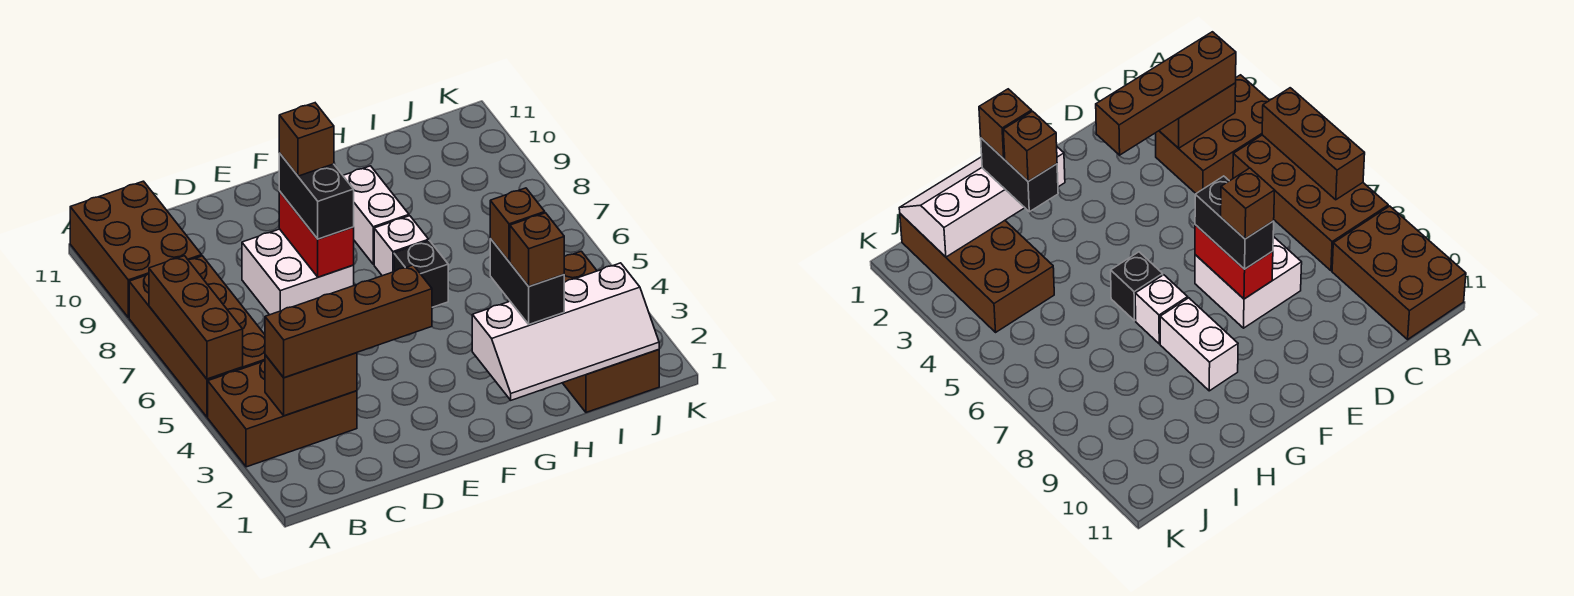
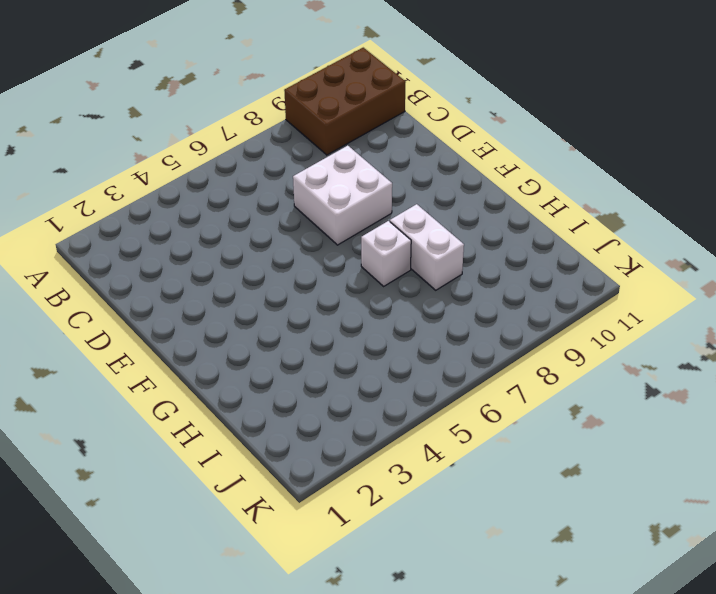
white brick G8:H8 level 1 -> white brick G8:G9 level 1
none -> brown brick A3:C4 level 1
none -> brown brick A5:B8 level 1
none -> black brick G6 level 1

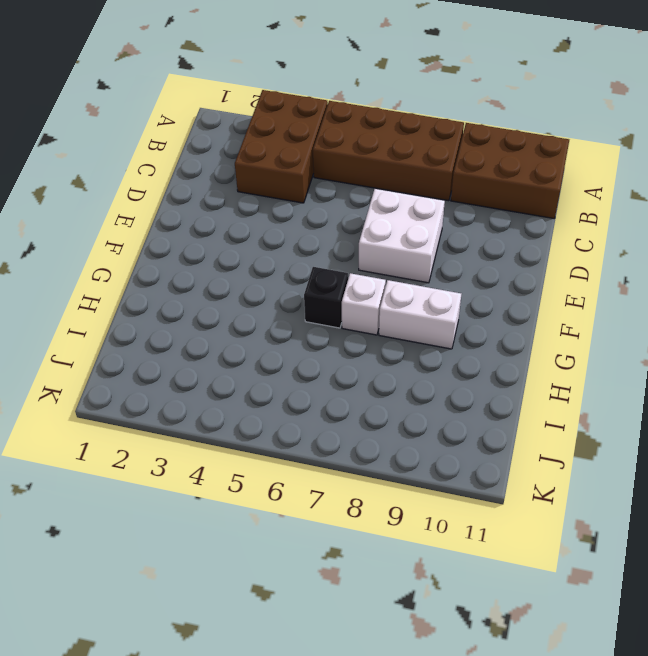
none -> brown brick I1:J4 level 1
none -> brown brick A5:A7 level 2
none -> brown brick B3:C3 level 2

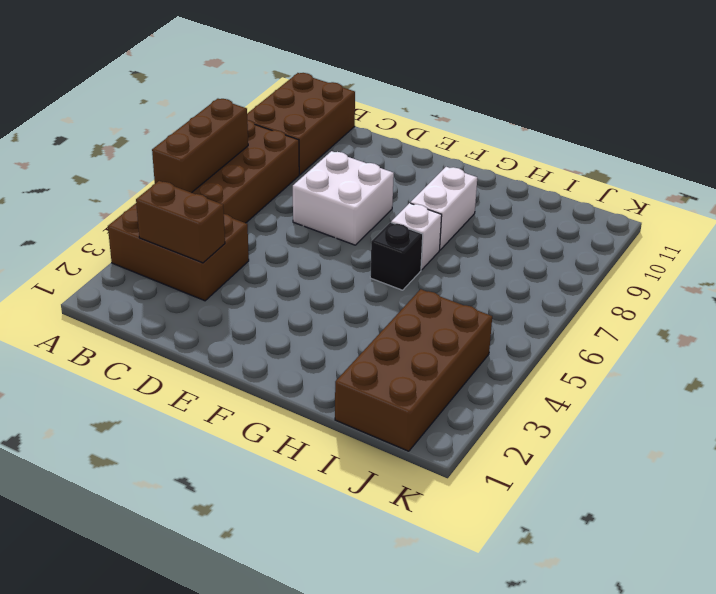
none -> red brick E7:E8 level 2
none -> white slope G1:J2 level 2 top 2
none -> brown brick B3:E3 level 3

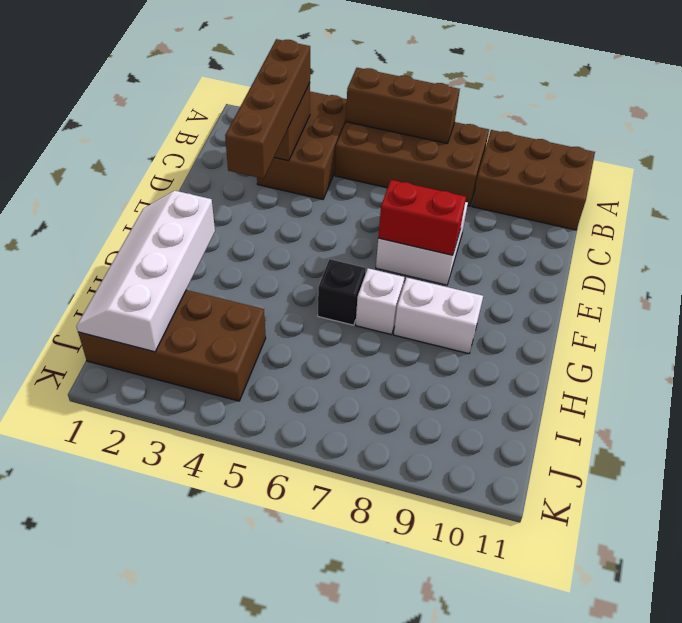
none -> black brick E7:E8 level 3
none -> black brick H2:H3 level 3
none -> brown brick E8 level 4

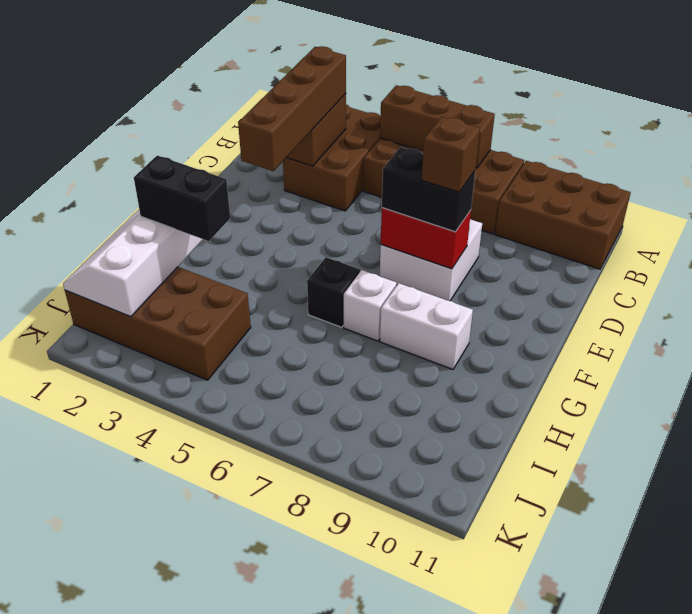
none -> brown brick H2 level 4
none -> brown brick H3 level 4

